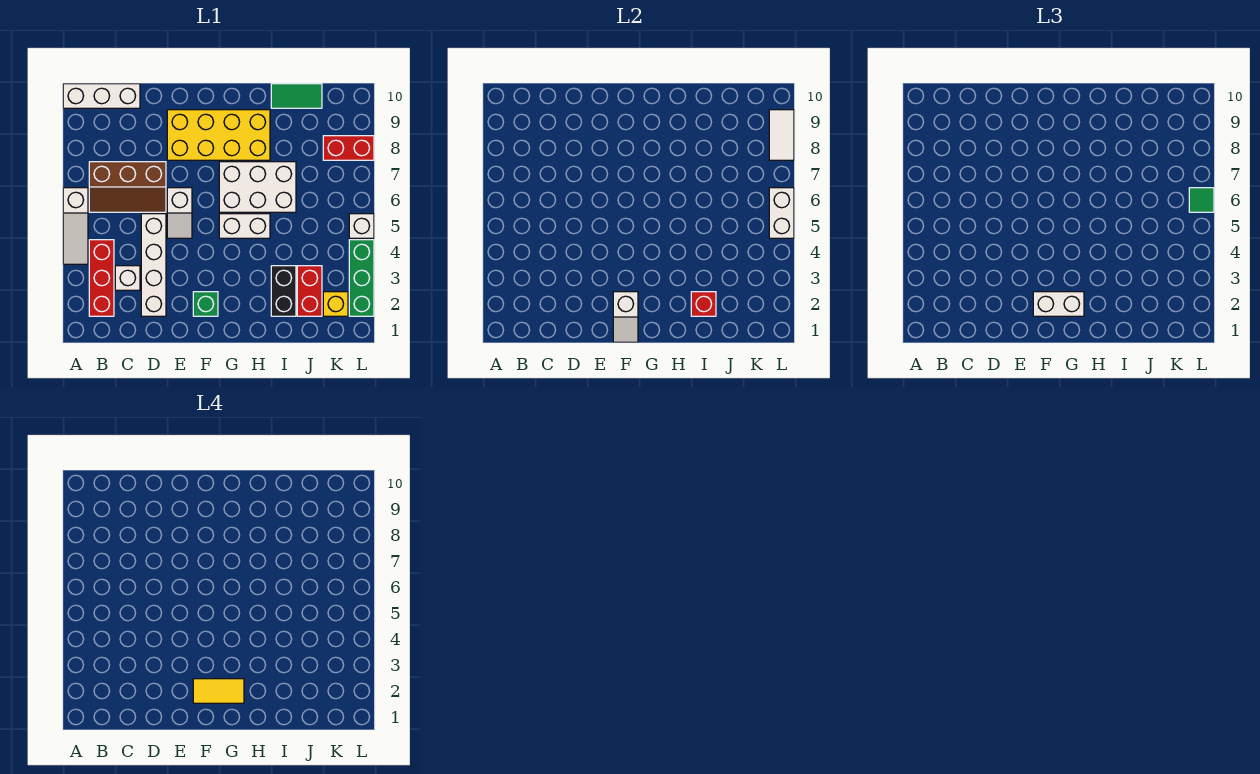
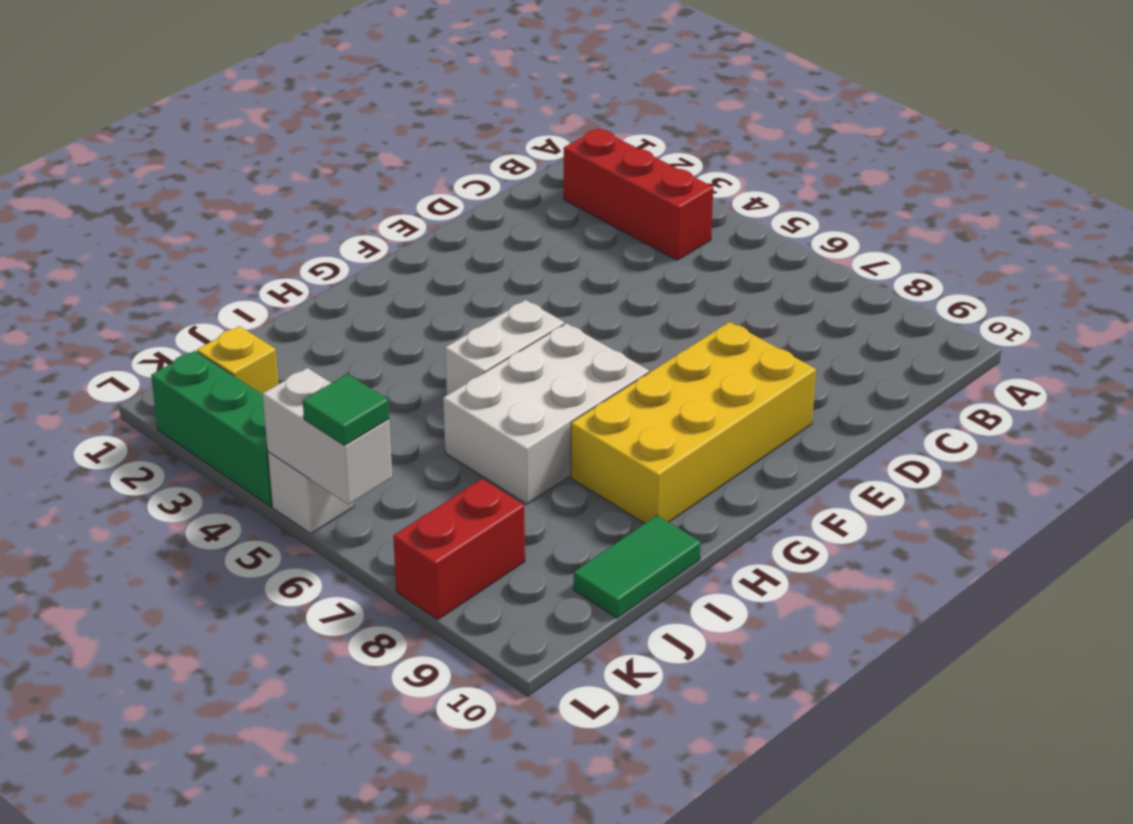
none -> white slope A4:A6 level 1 top 6
none -> white brick A10:C10 level 1
none -> brown slope B6:D7 level 1 top 7

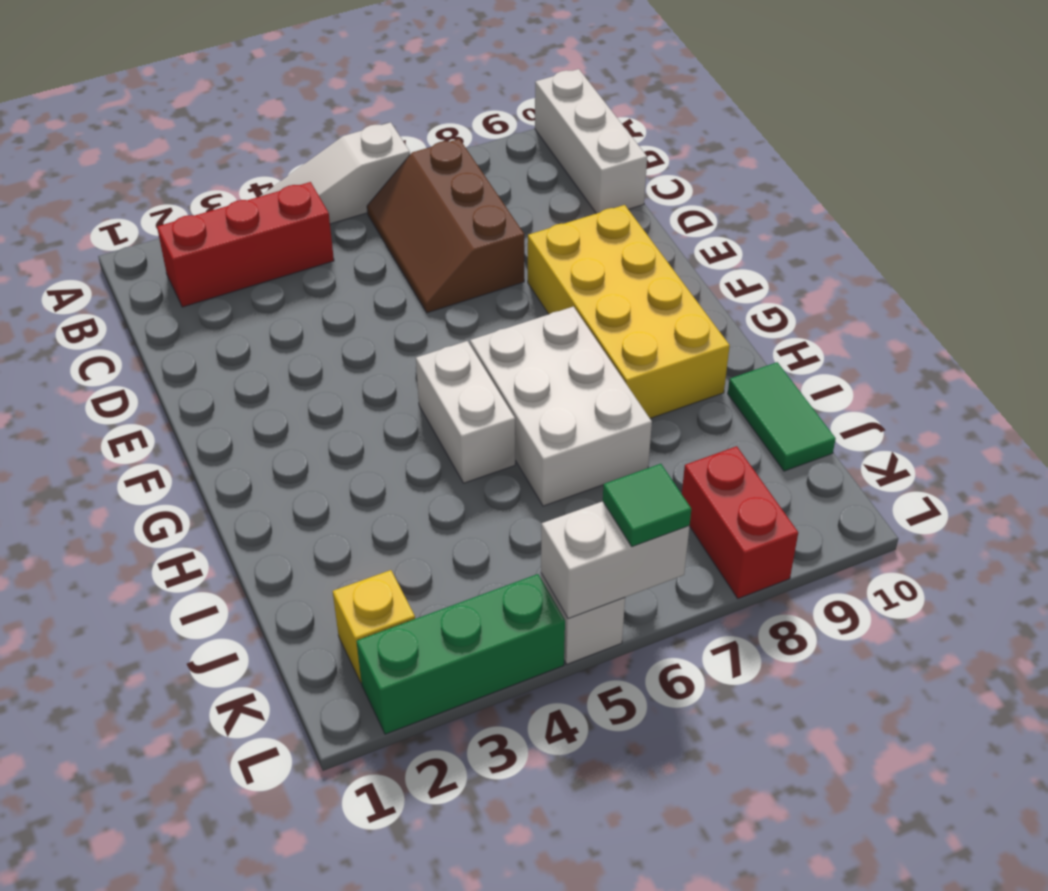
none -> white brick C3 level 1
none -> white brick D2:D5 level 1
none -> white slope E5:E6 level 1 top 6

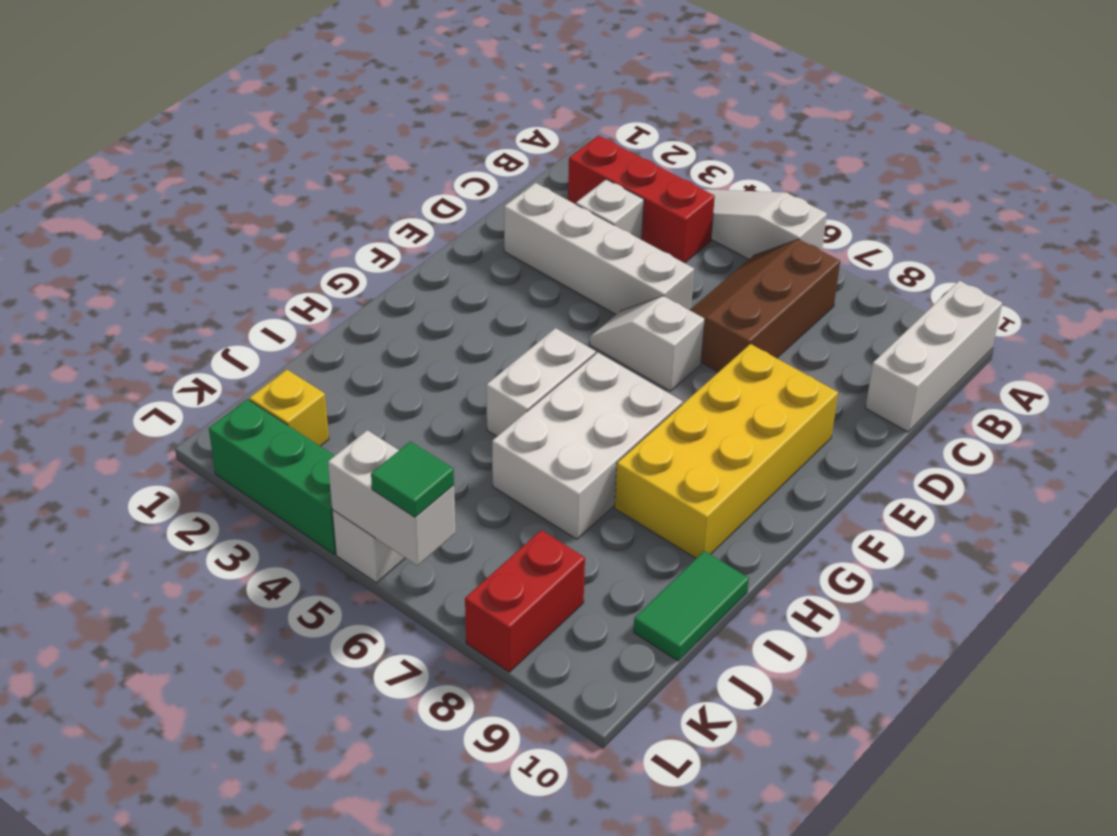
none -> green brick F2 level 1
none -> black brick I2:I3 level 1
none -> red brick J2:J3 level 1

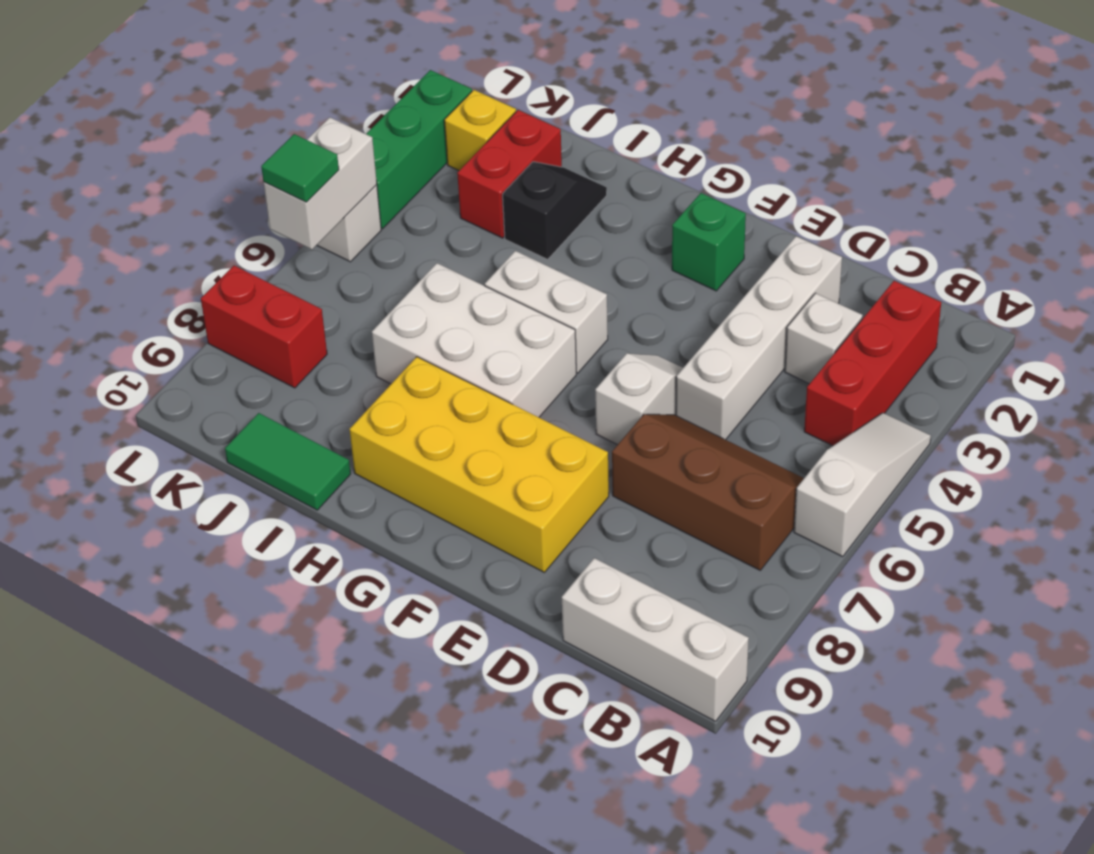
black slope I2:I3 level 1 top 3 -> black brick I2:I3 level 1
none -> white slope F1:F2 level 2 top 2
none -> red brick I2 level 2
none -> white tile L8:L9 level 2

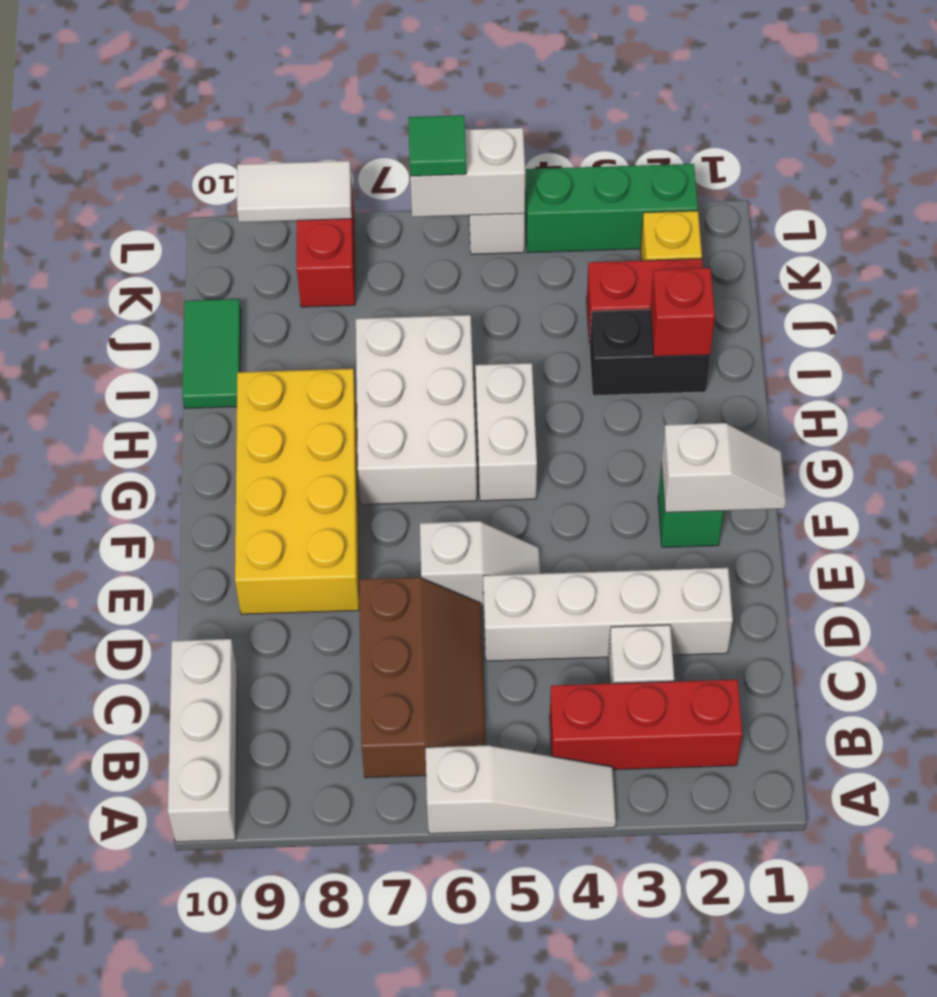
none -> white brick F2:G2 level 3
none -> yellow tile F2:G2 level 4

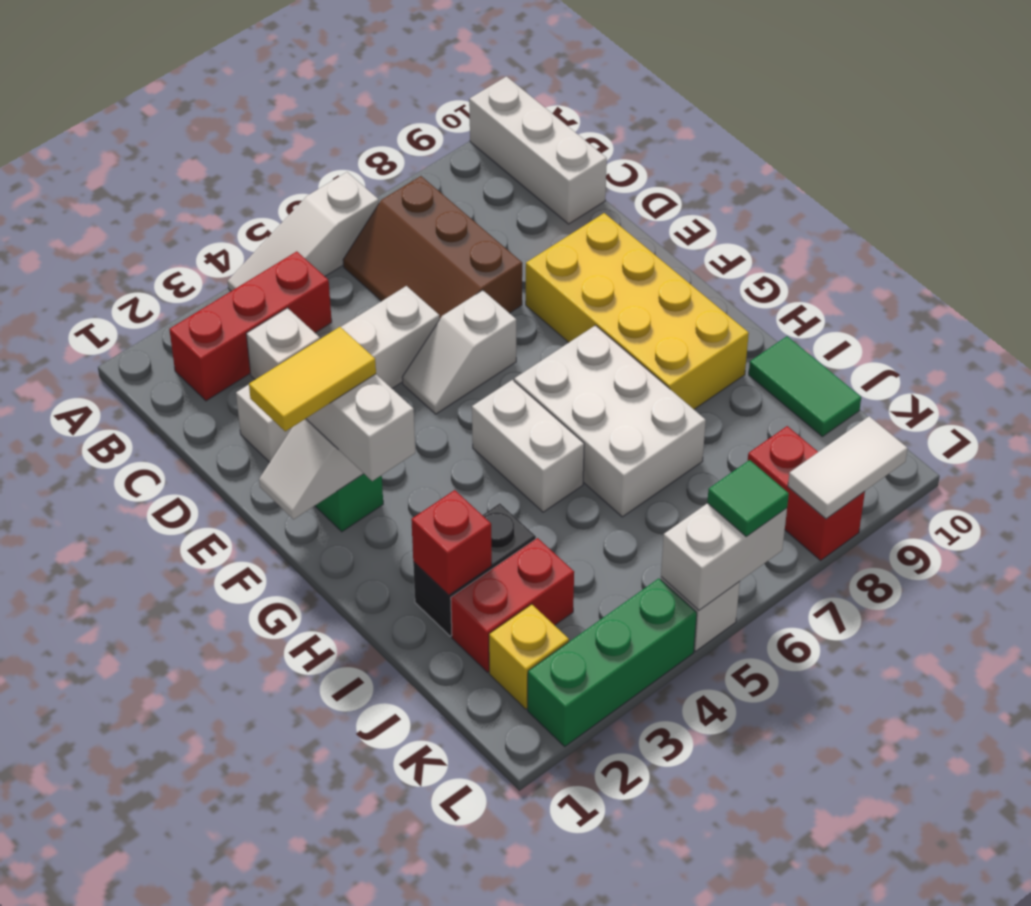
yellow tile F1:F2 level 4 -> yellow tile F2:G2 level 4

